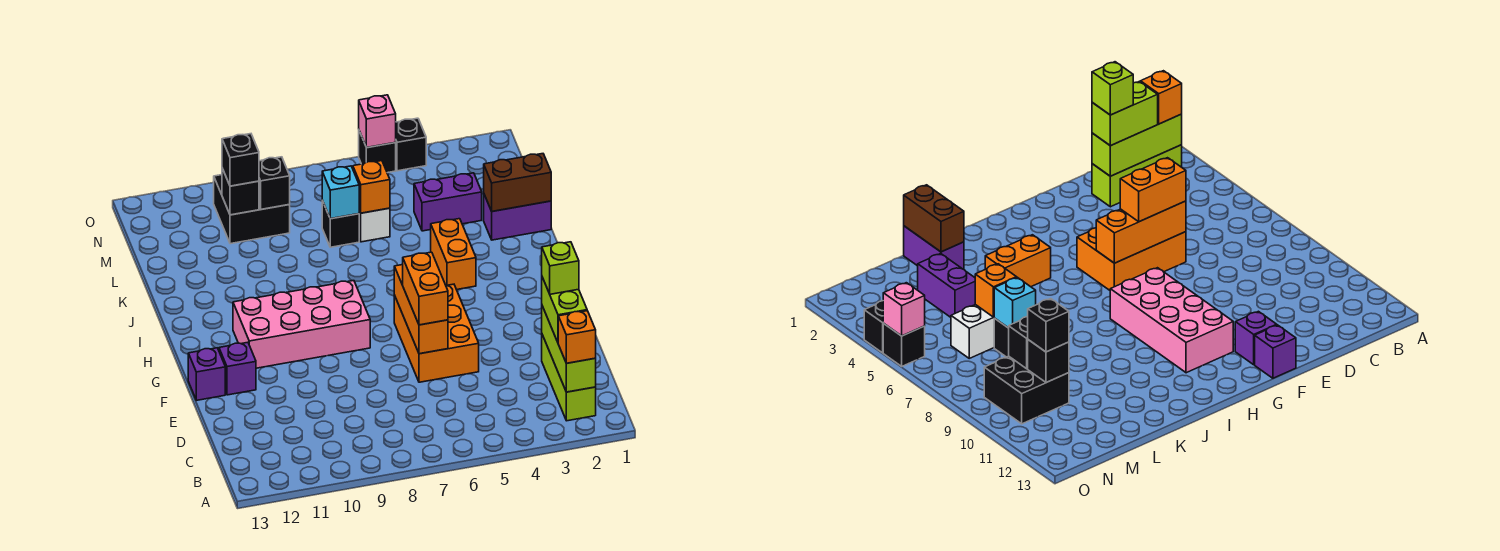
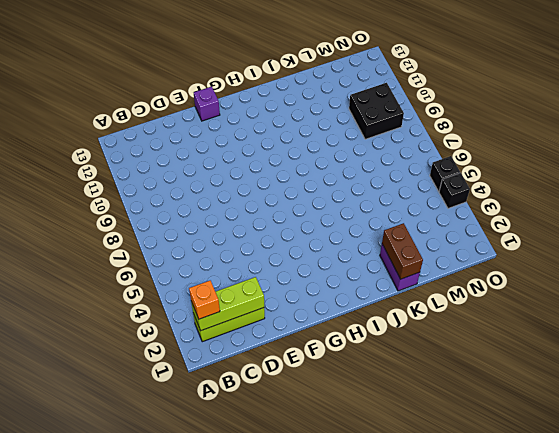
none -> orange brick E5:G6 level 1
none -> purple brick F12 level 1
none -> pink brick G8:H11 level 1

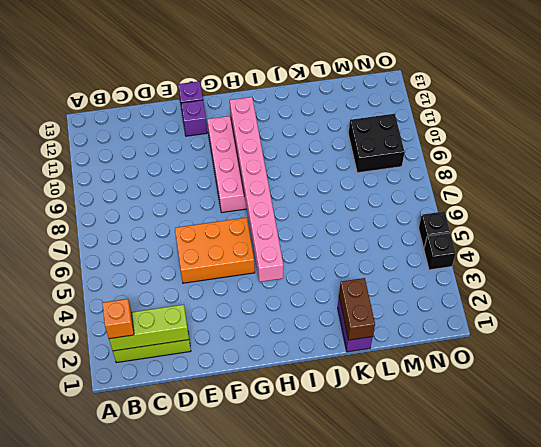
pink brick H4:H11 level 2 -> none
none -> orange brick I4:J4 level 1
none -> purple brick L3:L4 level 1
none -> white brick L6:M6 level 1

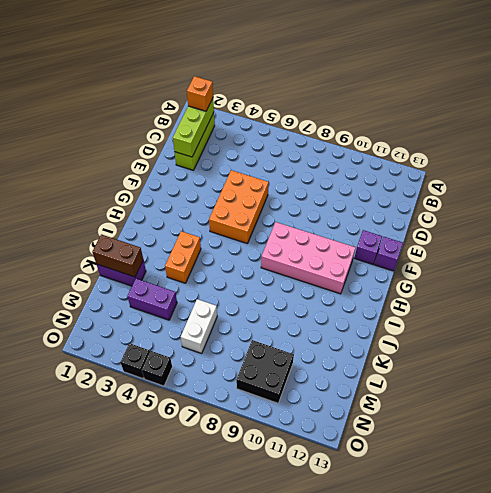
none -> black brick L7 level 1
none -> orange brick E6:G6 level 2
none -> orange brick L6 level 2

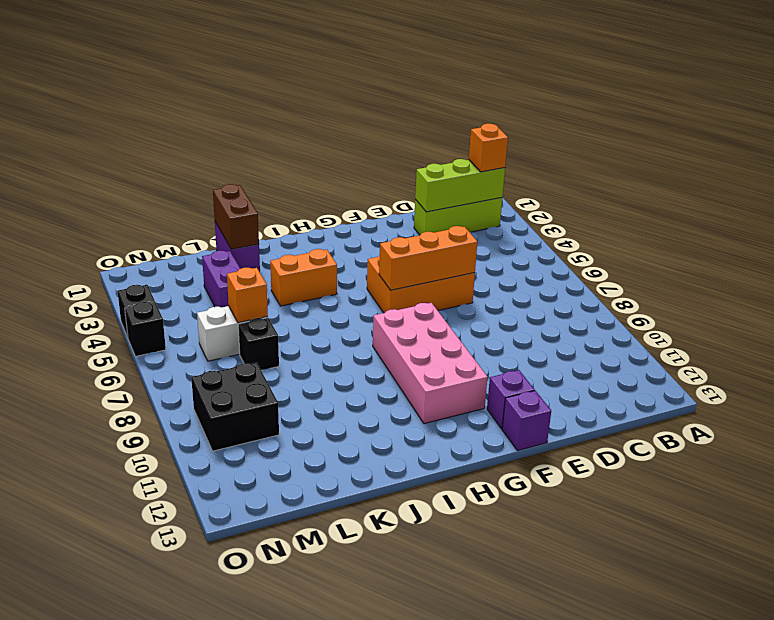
none -> cyan brick L7 level 2
none -> black brick M9 level 2
none -> black brick M10 level 2

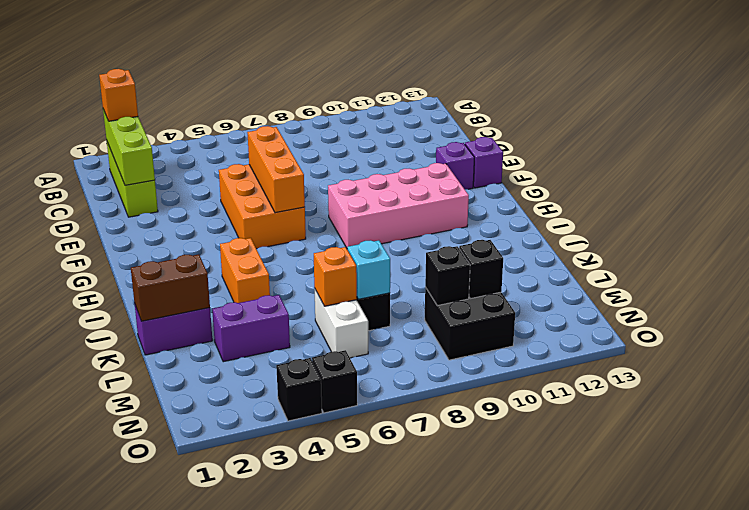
none -> pink brick O5 level 2
none -> lime brick C2:D2 level 3
none -> orange brick E6:F6 level 3

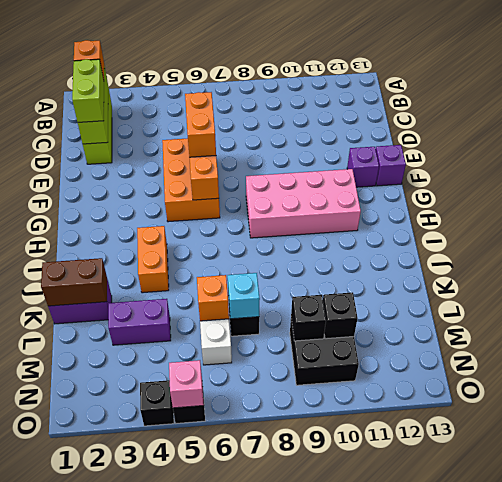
none -> black brick M10 level 3
none -> lime brick D2 level 4

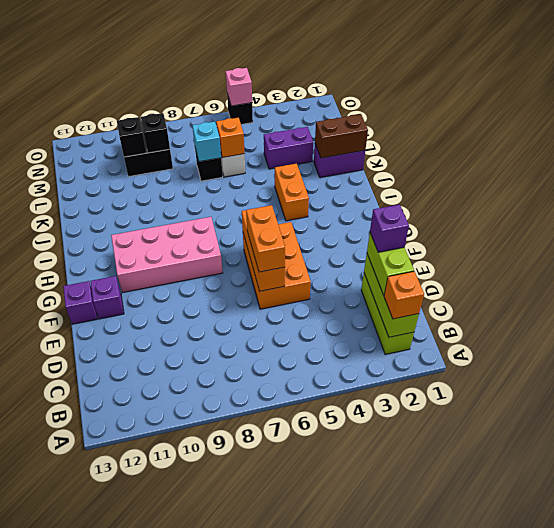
purple brick D2 level 4 -> lime brick D2 level 4
none -> black brick O4 level 1
none -> black brick M10 level 3

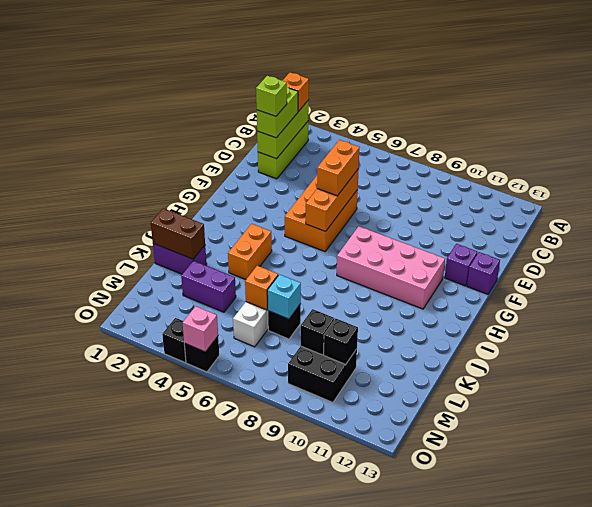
none -> black brick M10 level 3

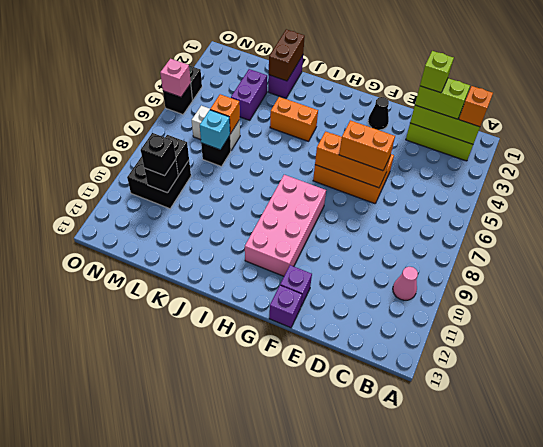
pink cone B10 level 1 -> none
black cone F2 level 1 -> none

